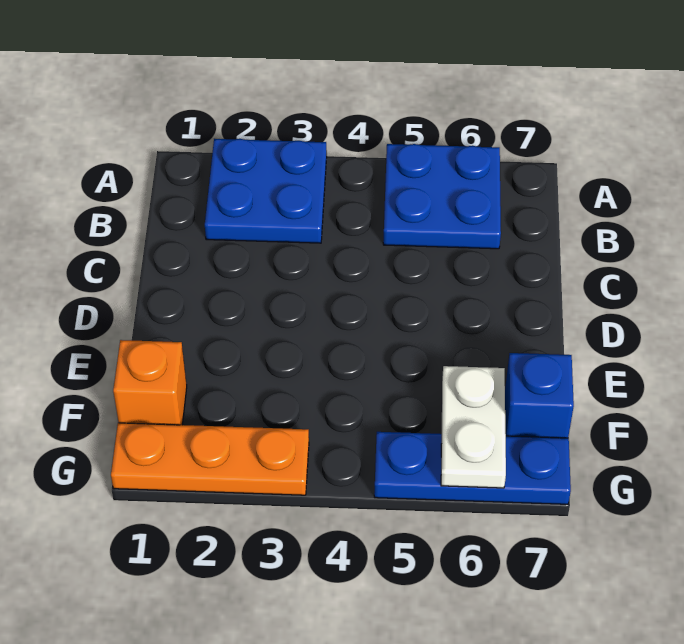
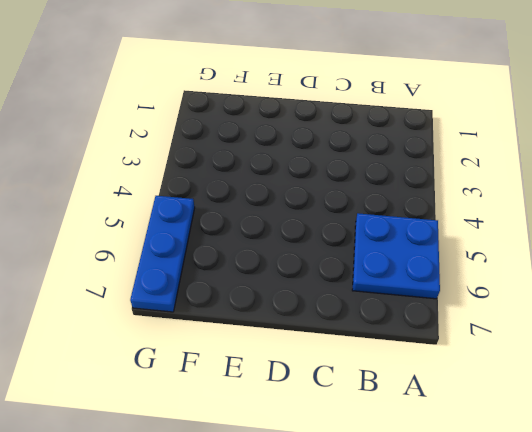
none -> blue plate A2:B3 level 1
none -> orange brick F1 level 1

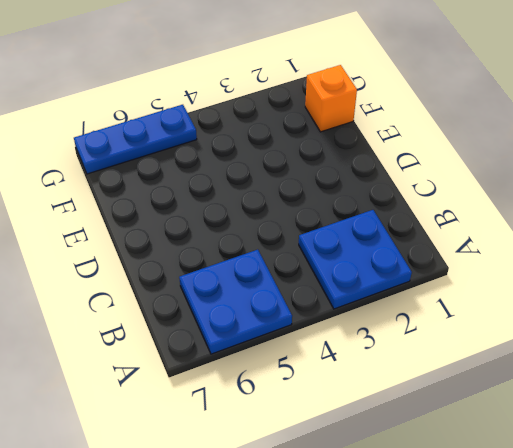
none -> blue brick F7 level 1
none -> orange plate G1:G3 level 1

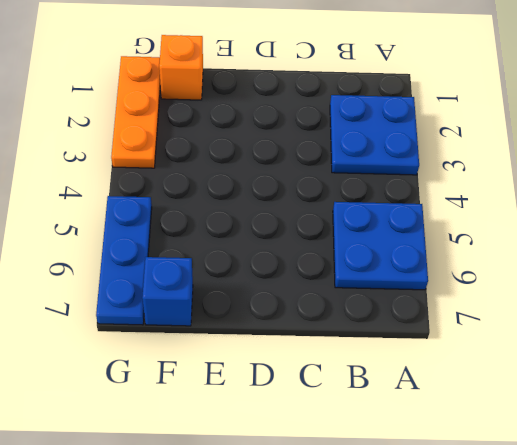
none -> white plate F6:G6 level 2

